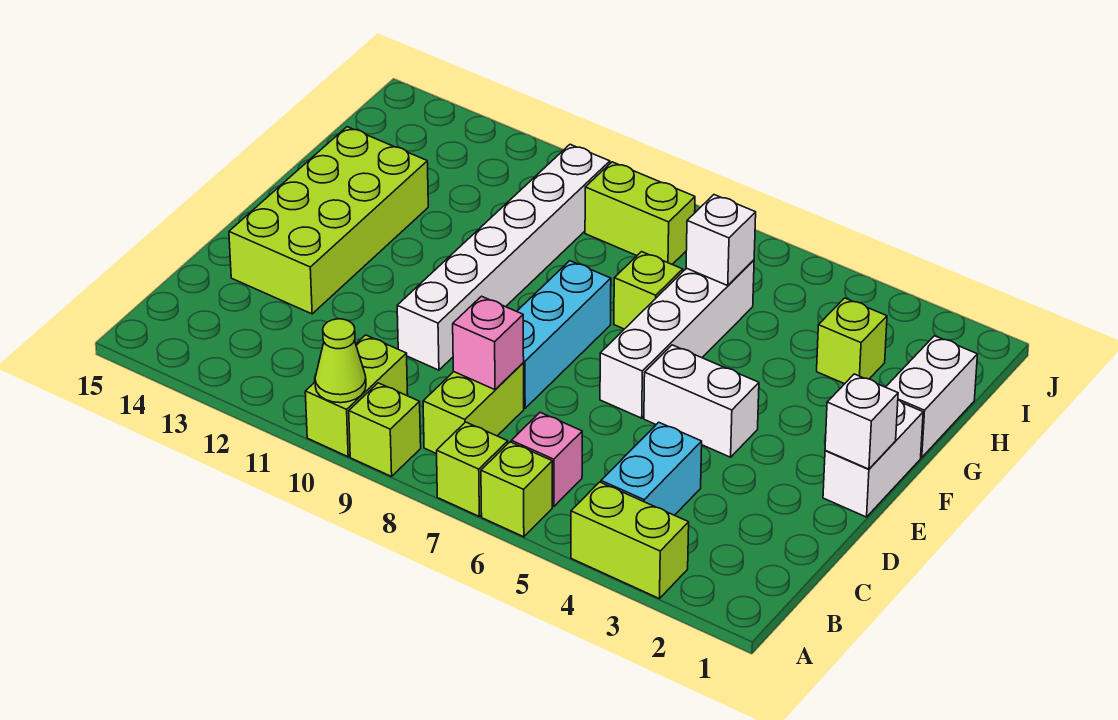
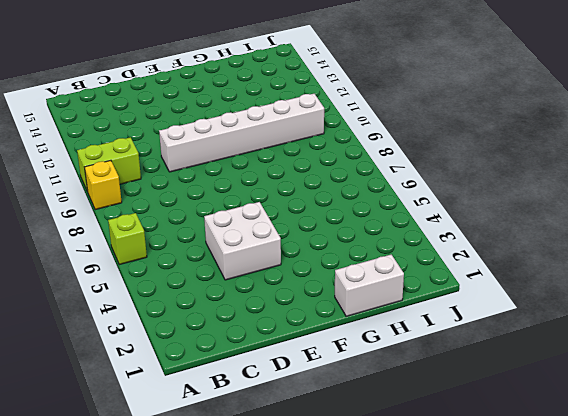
yellow brick A9 level 1 -> lime brick A9 level 1
white brick D4:E5 level 1 -> white brick E4:E5 level 1
none -> lime brick A3:A4 level 1
none -> lime brick A7 level 1
none -> cyan brick B4:C4 level 1

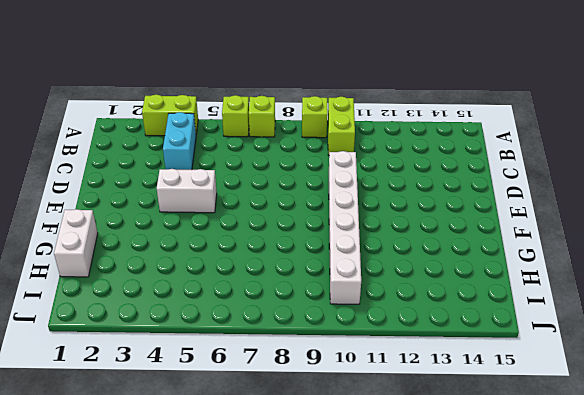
none -> pink brick B6 level 1
none -> lime brick B8:C8 level 1
none -> cyan brick D8:F8 level 1

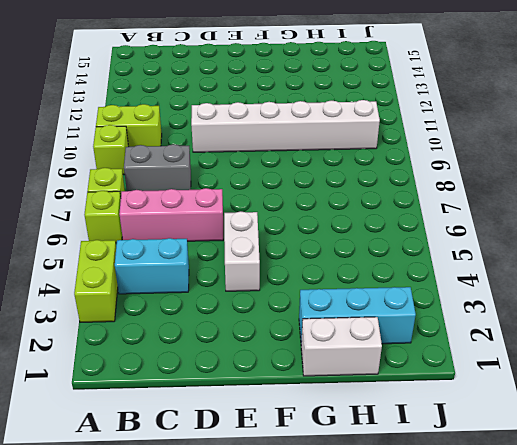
pink brick B6:D6 level 1 -> pink brick B6 level 1
grey brick B8:C8 level 1 -> lime brick B8:C8 level 1
cyan brick G2:I2 level 1 -> cyan brick D8:F8 level 1
none -> lime brick D13:G14 level 1
none -> white brick E1:F1 level 1
none -> white brick E6:H6 level 1

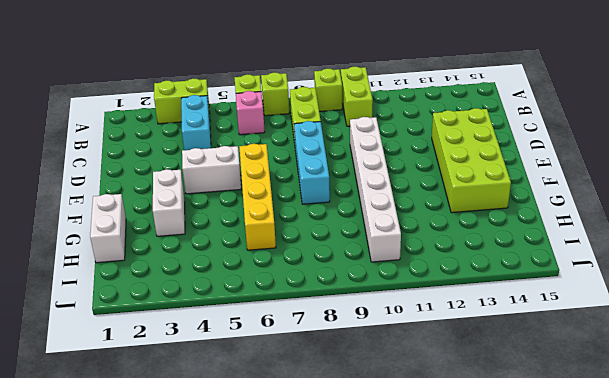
yellow brick E6:H6 level 1 -> white brick E6:H6 level 1
white brick F3:G3 level 1 -> white brick E1:F1 level 1
none -> lime brick G7 level 1
none -> lime brick H3 level 1
none -> lime brick I8:I9 level 1

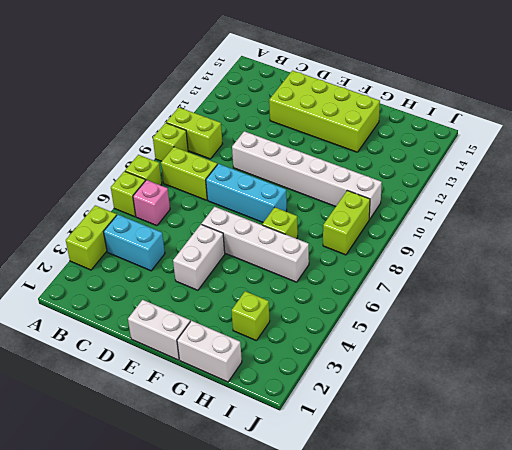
none -> lime cone A10 level 2
none -> pink brick C8 level 2
none -> white brick E1 level 2

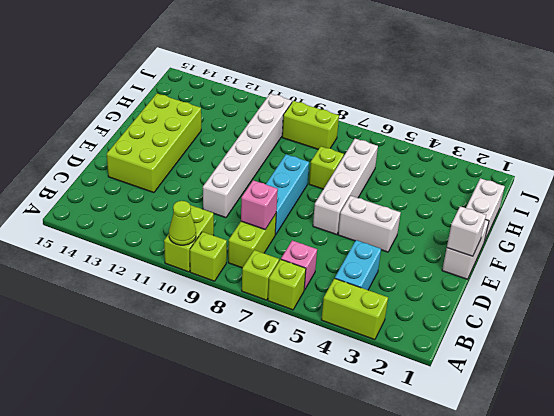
none -> lime brick H3 level 1
none -> white brick H6 level 2

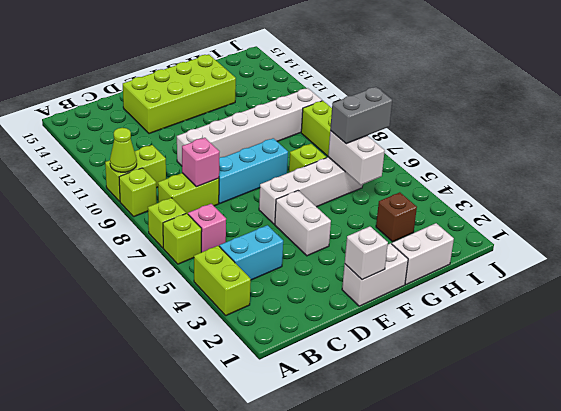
brown brick H3 level 1 -> lime brick H3 level 1
white brick H5:H6 level 2 -> white brick H6 level 2
grey brick H6:I6 level 3 -> none

